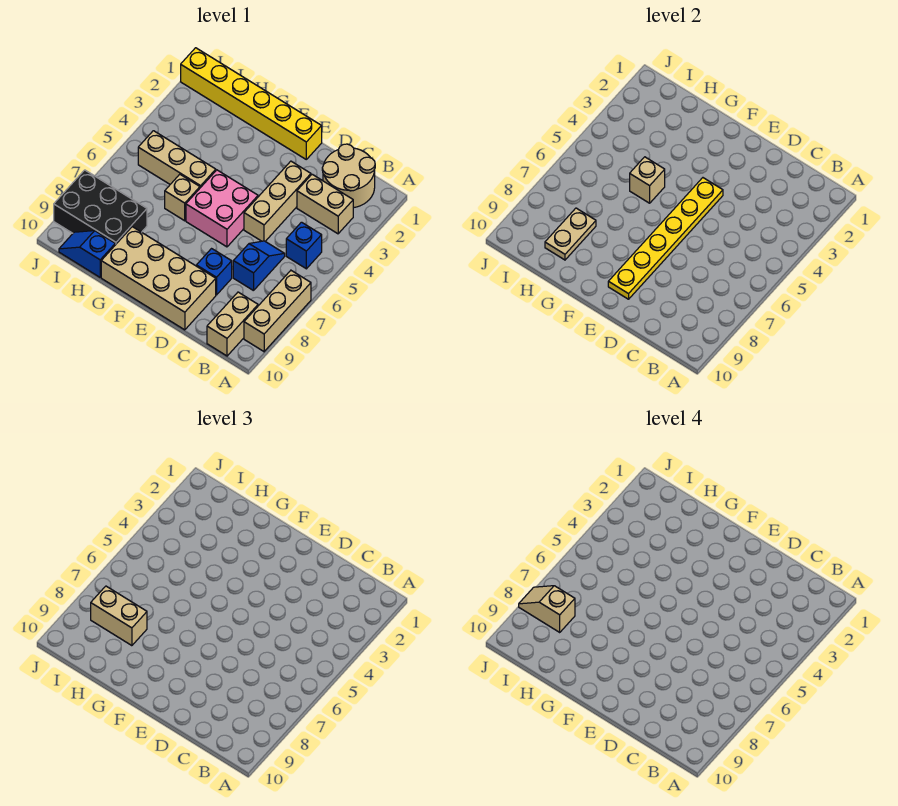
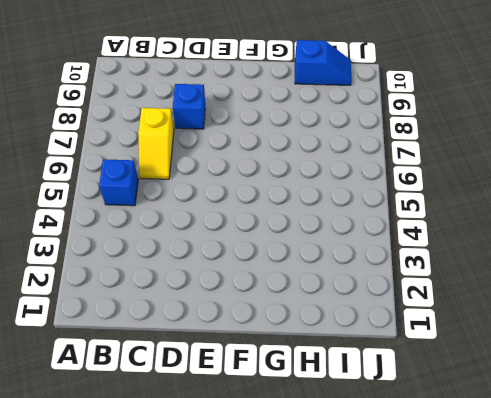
yellow slope C6:C7 level 1 top 7 -> blue slope C6:C7 level 1 top 7
none -> tan brick A7:A9 level 1
none -> tan round brick B1:C2 level 1
none -> tan brick B3:C3 level 1

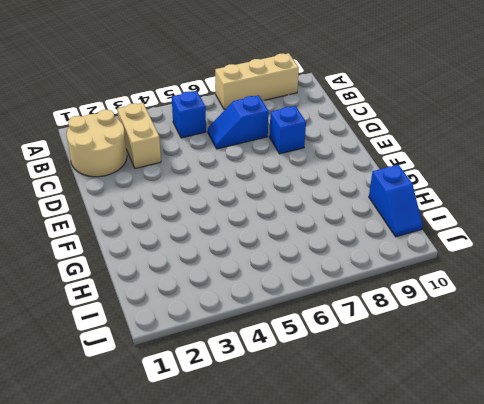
none -> tan brick B9:B10 level 1
none -> tan brick D3:D5 level 1
none -> tan brick D9:G10 level 1

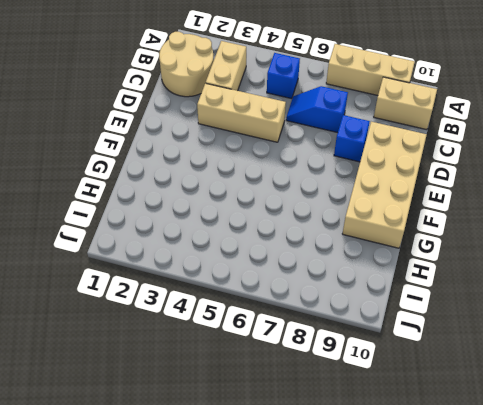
none -> yellow brick E1:J1 level 1
none -> pink brick E5:F6 level 1
none -> tan brick G5:I5 level 1

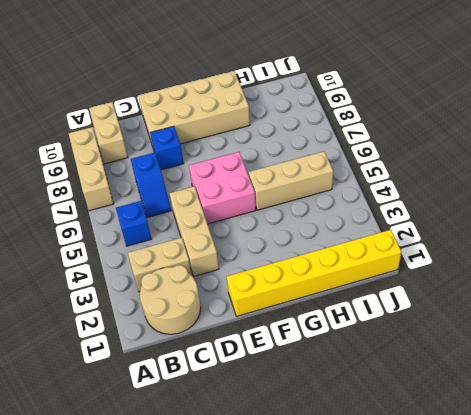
none -> tan brick G6 level 1
none -> black brick H8:J9 level 1
none -> blue slope H10:I10 level 1 top H

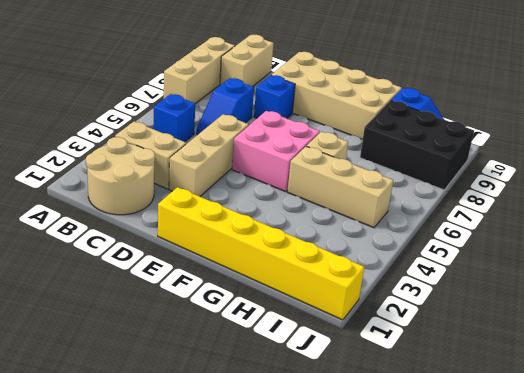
none -> yellow plate E4:E9 level 2
none -> tan brick G5 level 2
none -> tan plate H8:H9 level 2

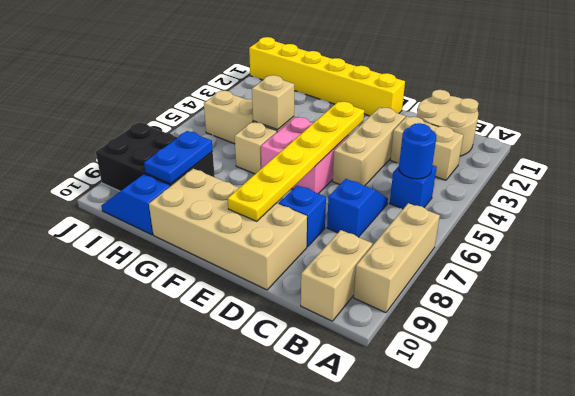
blue round brick B5 level 2 -> none
blue plate H8:H9 level 2 -> tan plate H8:H9 level 2
none -> tan brick H8:I8 level 3
none -> tan slope I8:J8 level 4 top I

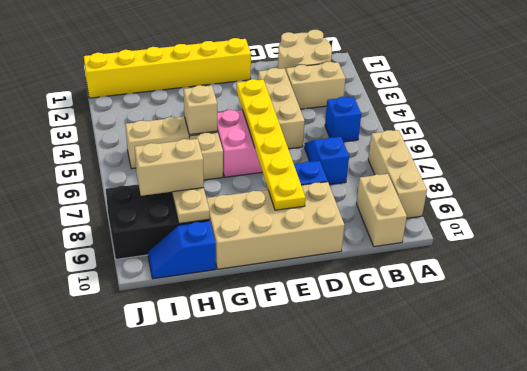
none -> tan slope I8:J8 level 4 top I

